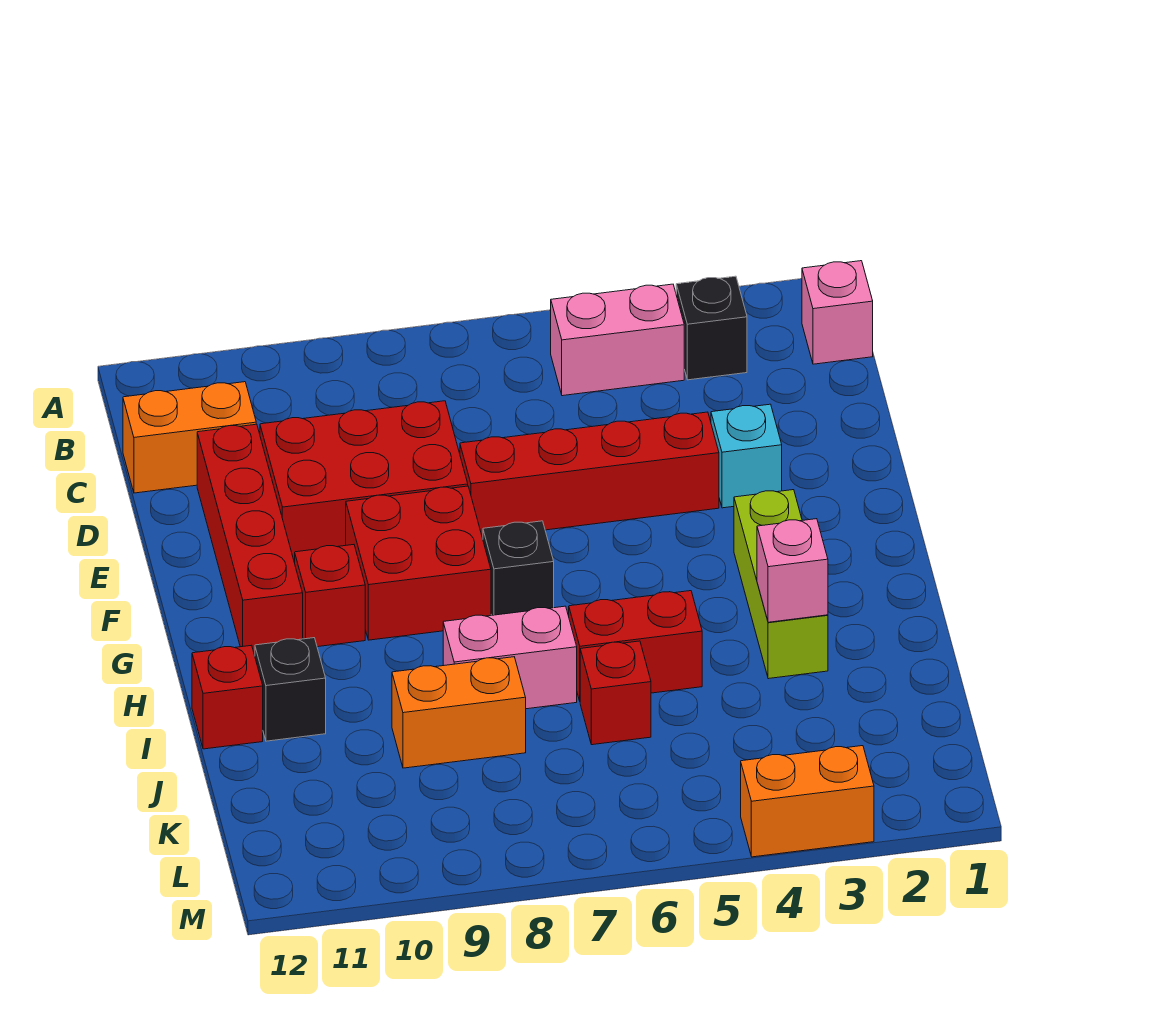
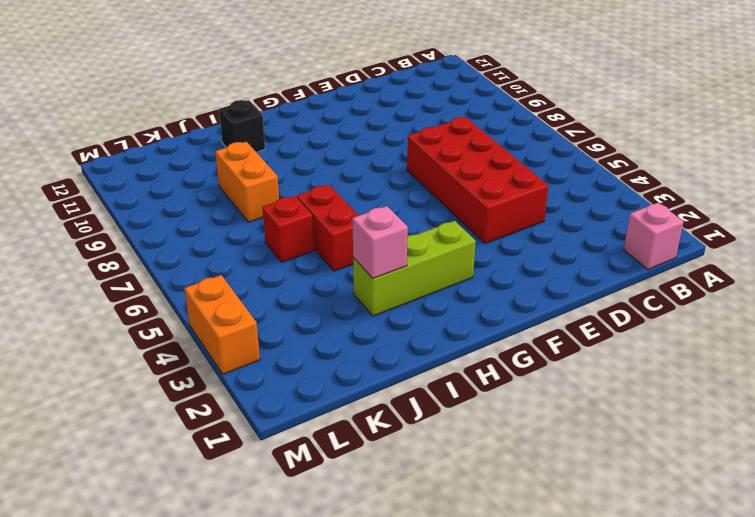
red brick D4:E7 level 1 -> red brick E4:E7 level 1
none -> black brick B3 level 1
none -> pink brick B4:B5 level 1
none -> orange brick C11:C12 level 1

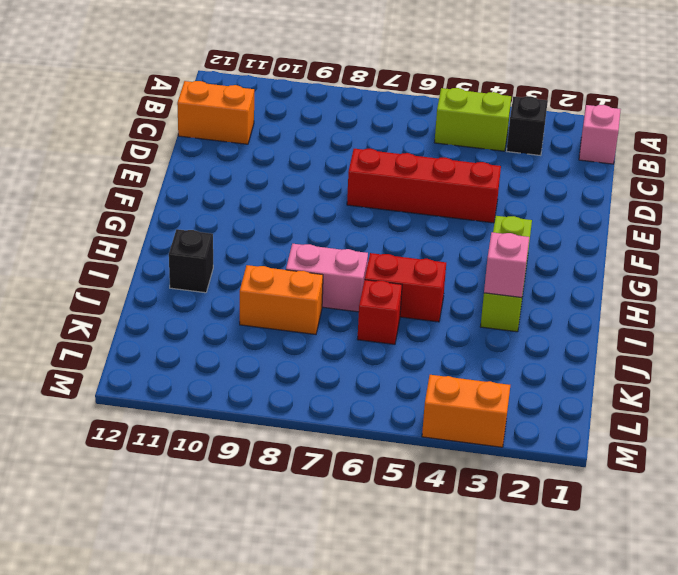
lime brick B4:B5 level 1 -> pink brick B4:B5 level 1
none -> red brick D8:E10 level 1
none -> red brick D11:G11 level 1
none -> cyan brick E3 level 1

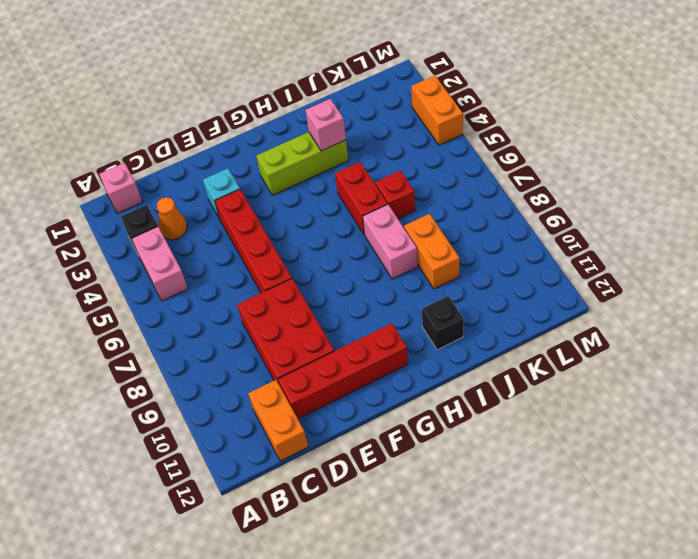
orange cone C3 level 1 -> none
none -> red brick F8:G9 level 1
none -> black brick G7 level 1
none -> red brick G10 level 1

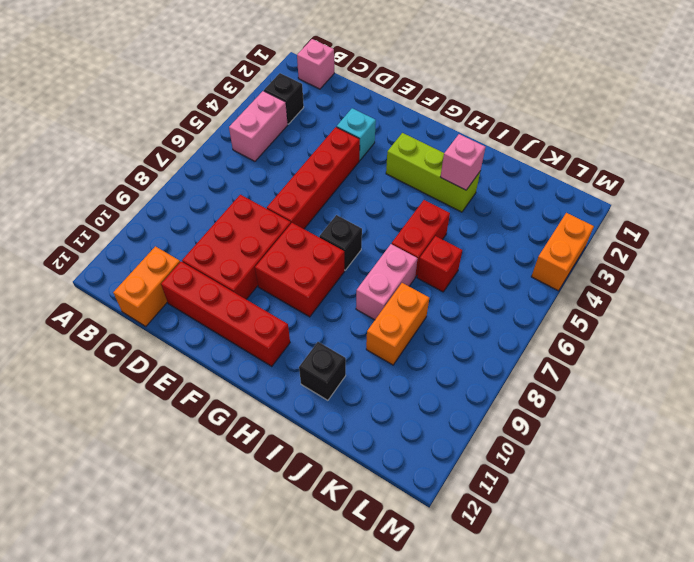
none -> red brick G10 level 1
none -> red brick I12 level 1

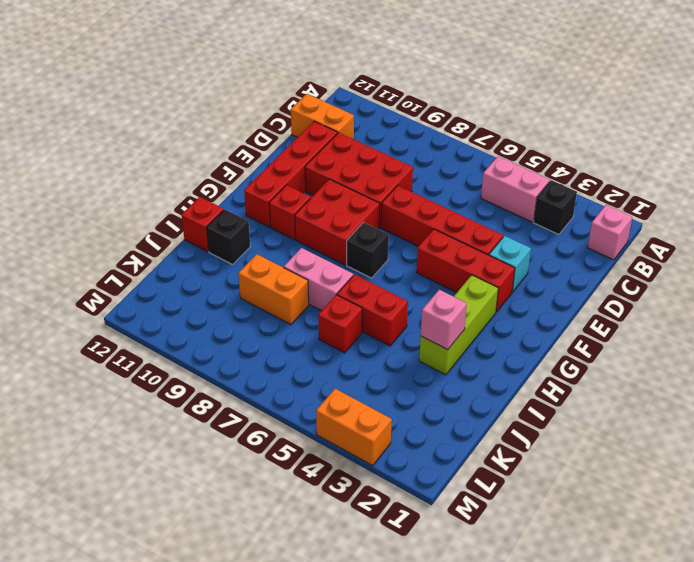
red brick F3:F5 level 1 -> none

